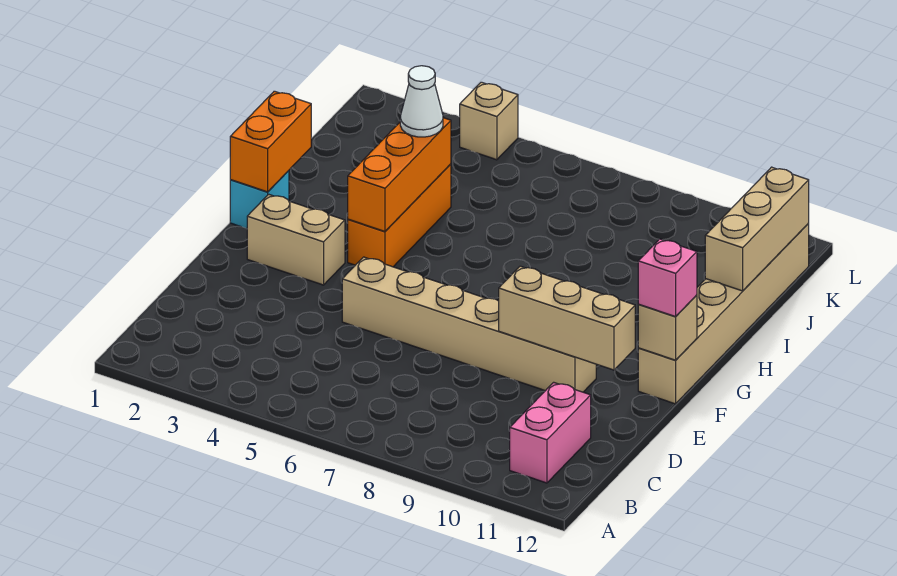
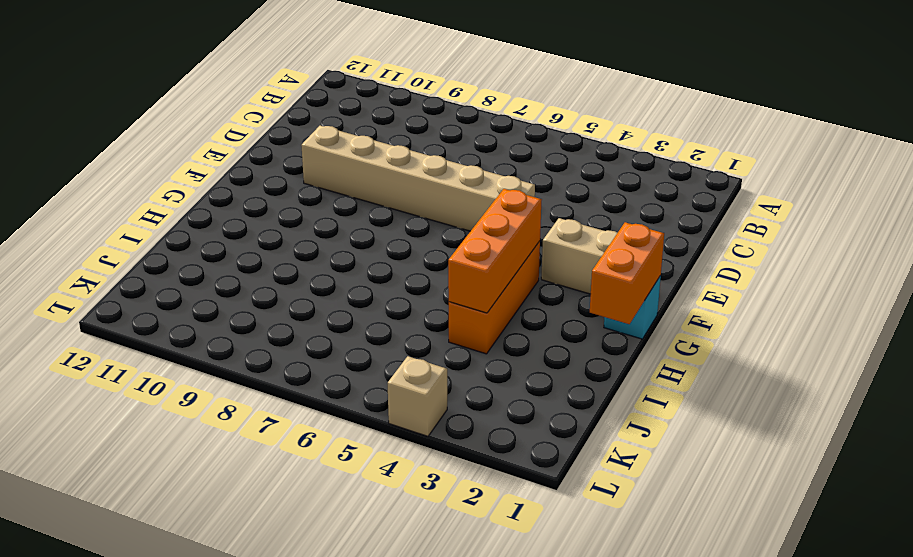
none -> pink brick B11:C11 level 1
none -> tan brick F12:K12 level 1
none -> tan brick E9:E11 level 2

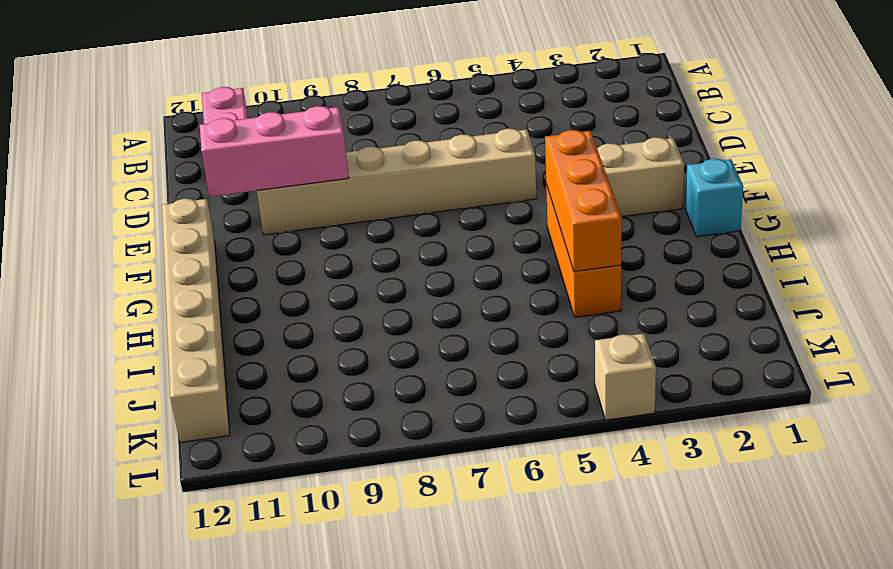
pink brick E9:E11 level 2 -> tan brick E9:E11 level 2
none -> tan brick F12 level 2
none -> orange brick G1:H1 level 2
none -> tan brick I12:K12 level 2

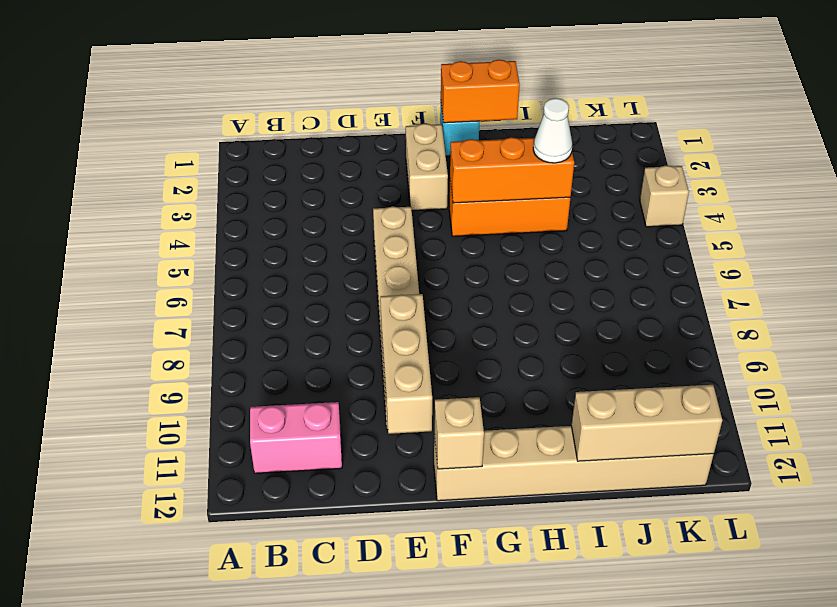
none -> pink brick F12 level 3

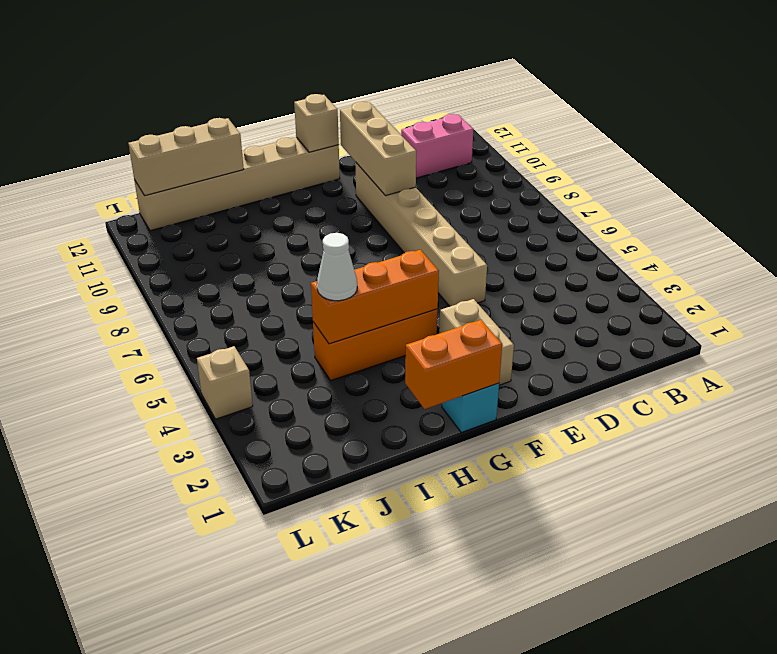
none -> pink brick F12 level 3

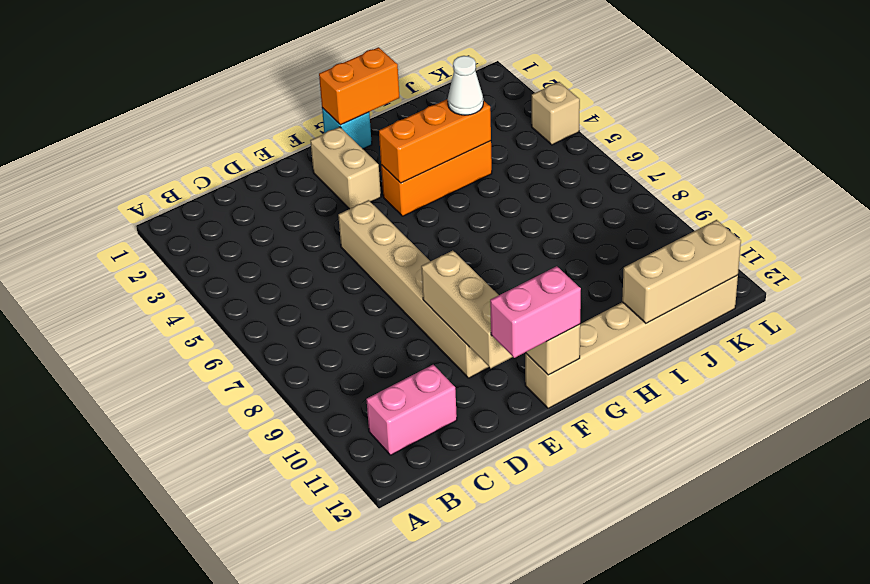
pink brick E12:F12 level 3 -> pink brick F12 level 3

